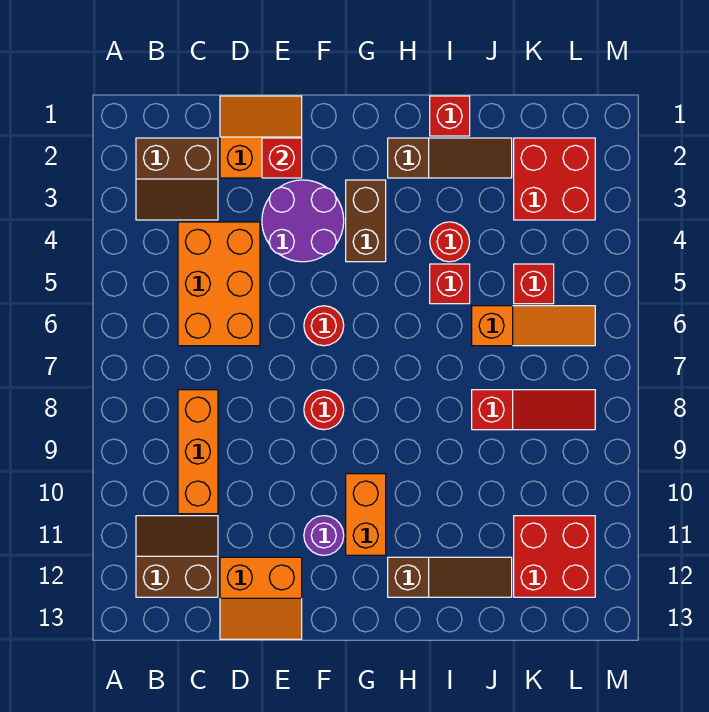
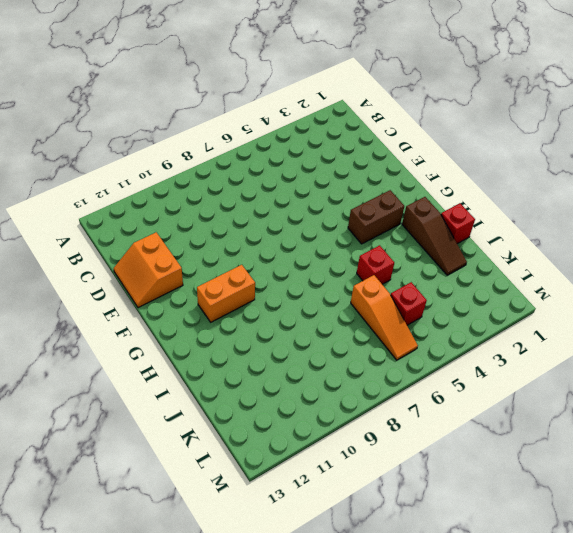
none -> brown slope B2:C3 level 1 top 2
none -> brown slope B11:C12 level 1 top 12
none -> orange brick C4:D6 level 1

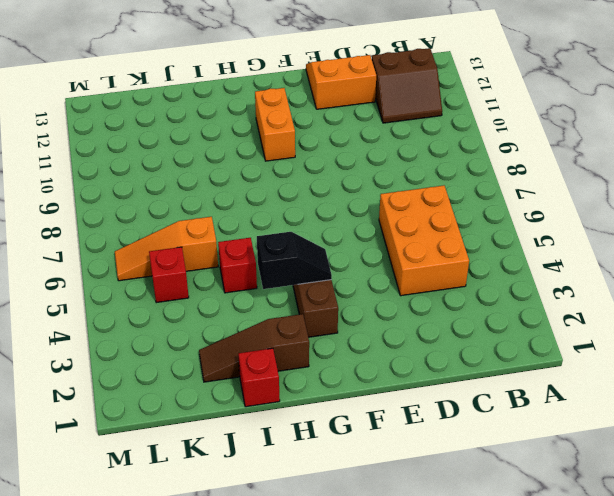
black slope G4:H4 level 2 top H -> none
none -> brown slope B2:C3 level 1 top 2
none -> orange brick C8:C10 level 1
none -> orange slope D1:E2 level 1 top 2

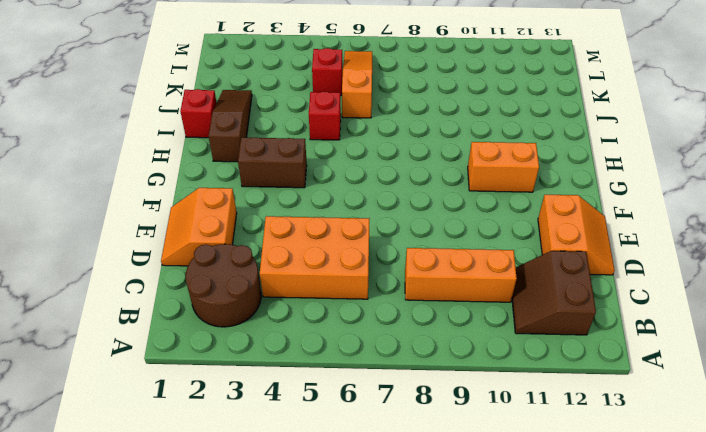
brown round brick B2:C3 level 1 -> brown slope B2:C3 level 1 top 2
none -> purple round brick E3:F4 level 1
none -> red round brick F6 level 1
none -> red round brick F8 level 1

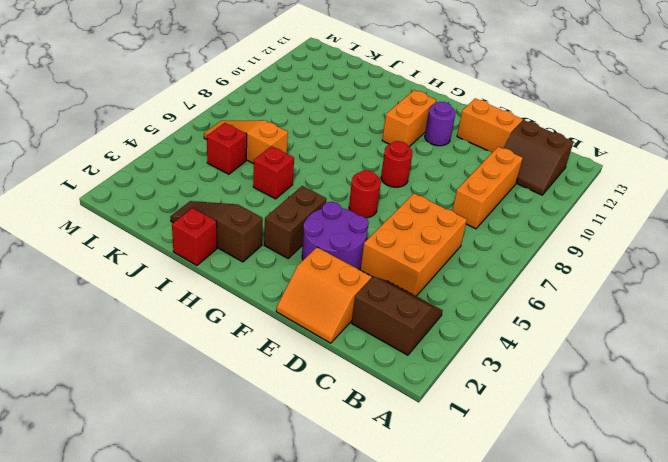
none -> brown slope H12:J12 level 1 top H
none -> red round brick I4 level 1
none -> red slope J8:L8 level 1 top J

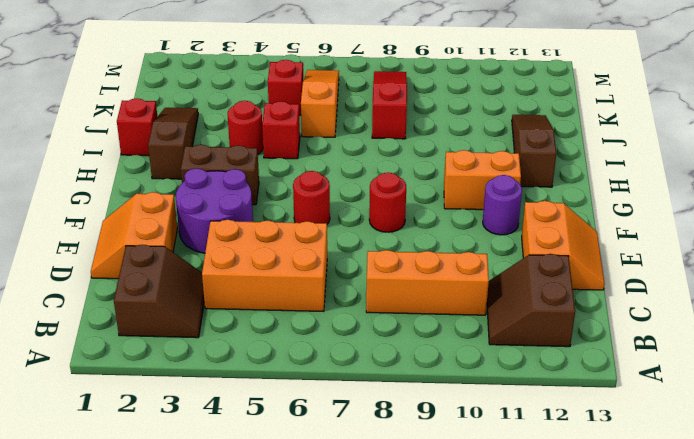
none -> red brick K2:L3 level 1
none -> red brick K11:L12 level 1
none -> red brick E2 level 2

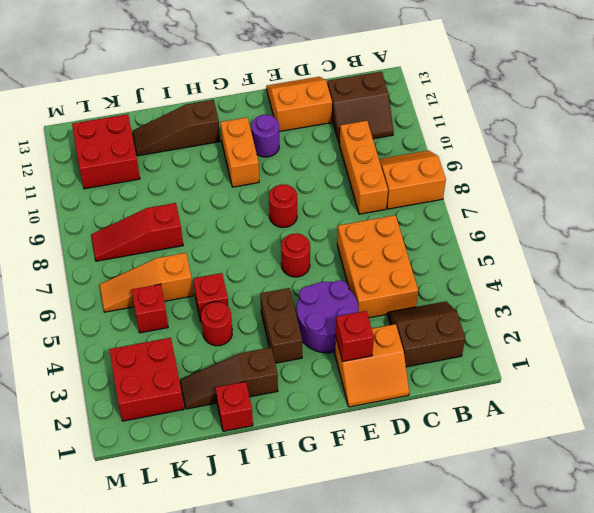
orange slope A8:B9 level 1 top 8 -> none

